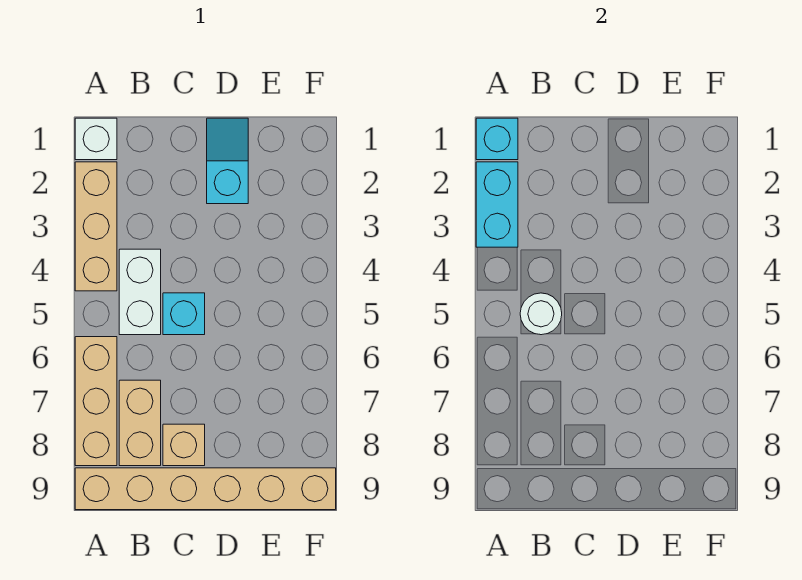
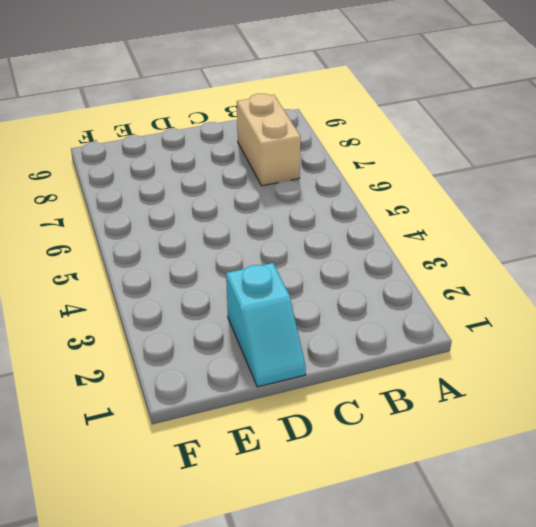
none -> white brick A1 level 1
none -> tan brick A2:A4 level 1
none -> tan brick A6:A8 level 1

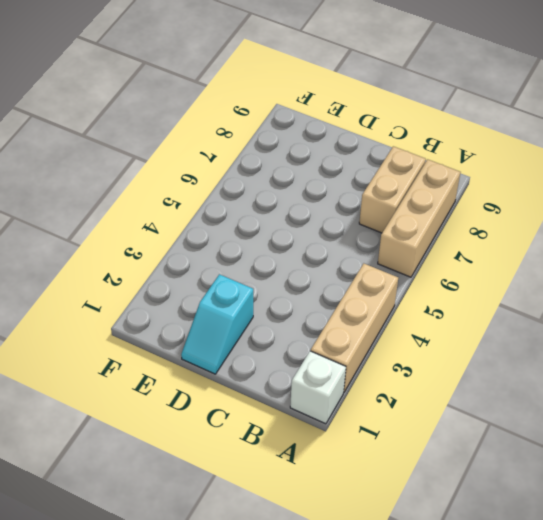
none -> tan brick A9:F9 level 1
none -> white brick B4:B5 level 1
none -> cyan brick C5 level 1

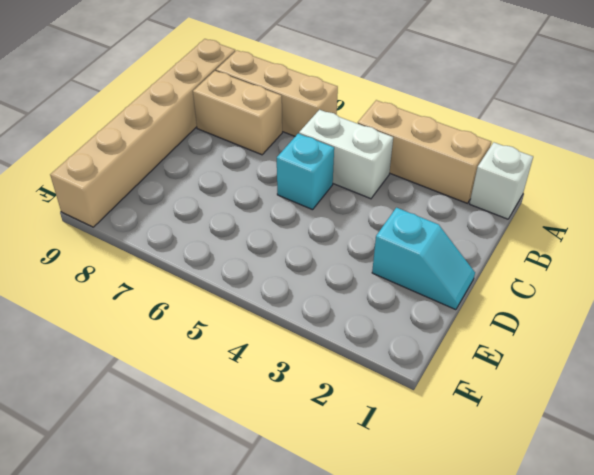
none -> tan brick C8 level 1
none -> cyan brick A1 level 2
none -> cyan brick A2:A3 level 2

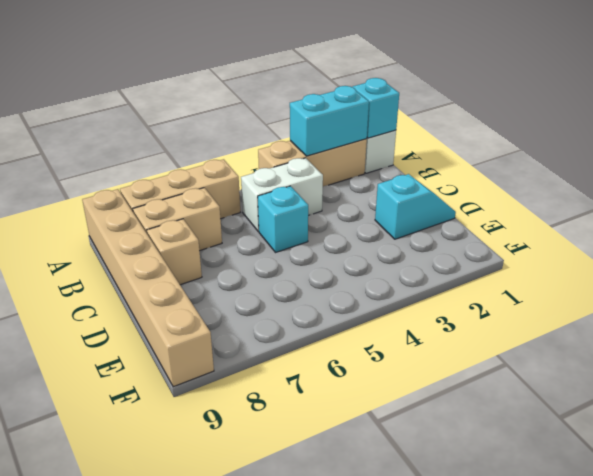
none -> white round brick B5 level 2

